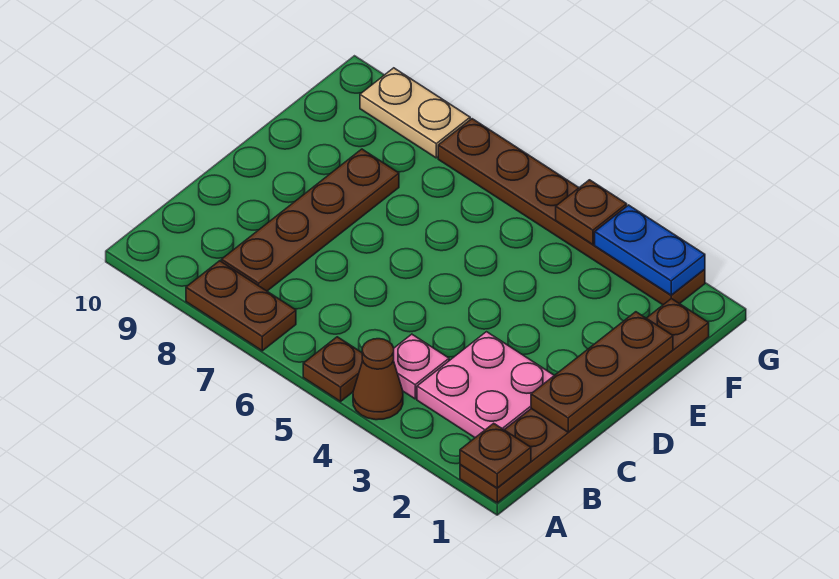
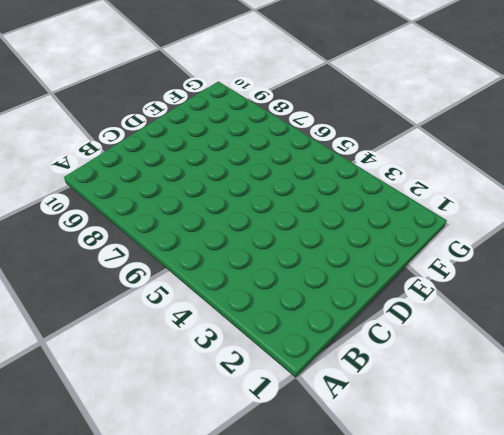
none -> brown plate A1:F1 level 1
none -> brown cone A4 level 1
none -> brown plate A5 level 1

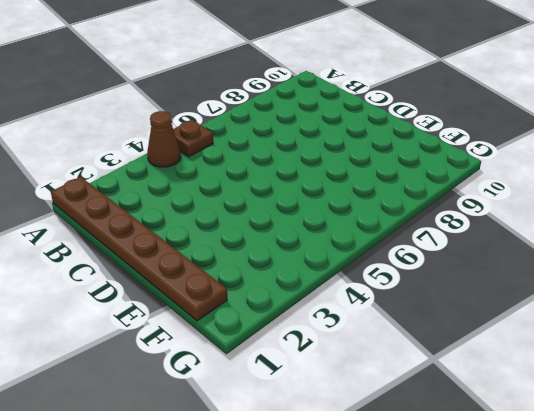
none -> brown plate A7:A8 level 1
none -> pink plate B2:C3 level 1
none -> pink plate B4 level 1

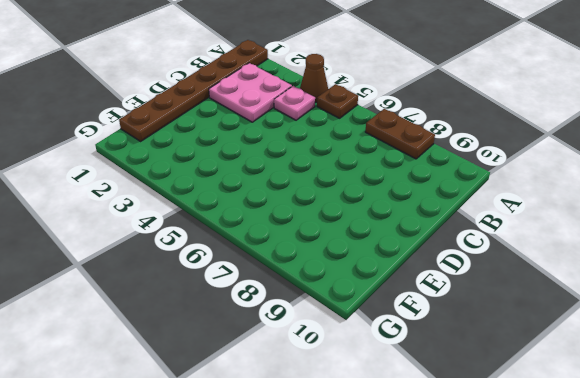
none -> brown plate B8:E8 level 1
none -> brown plate G2:G7 level 1
none -> tan plate G8:G9 level 1

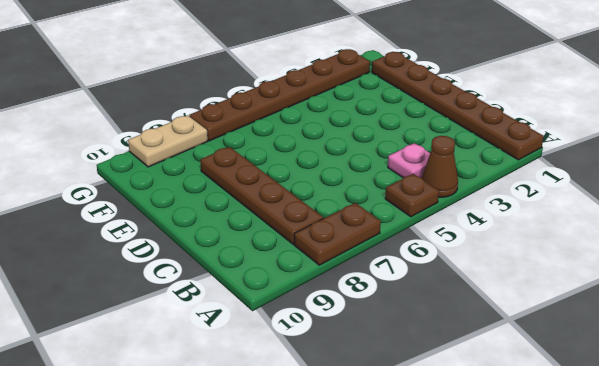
none -> pink plate B2:C3 level 1
none -> brown plate A1 level 2
none -> brown plate C1:E1 level 2

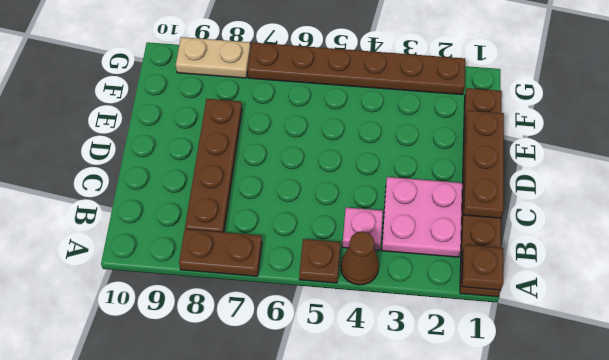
none -> blue plate G2:G3 level 2
none -> brown plate G4 level 2

